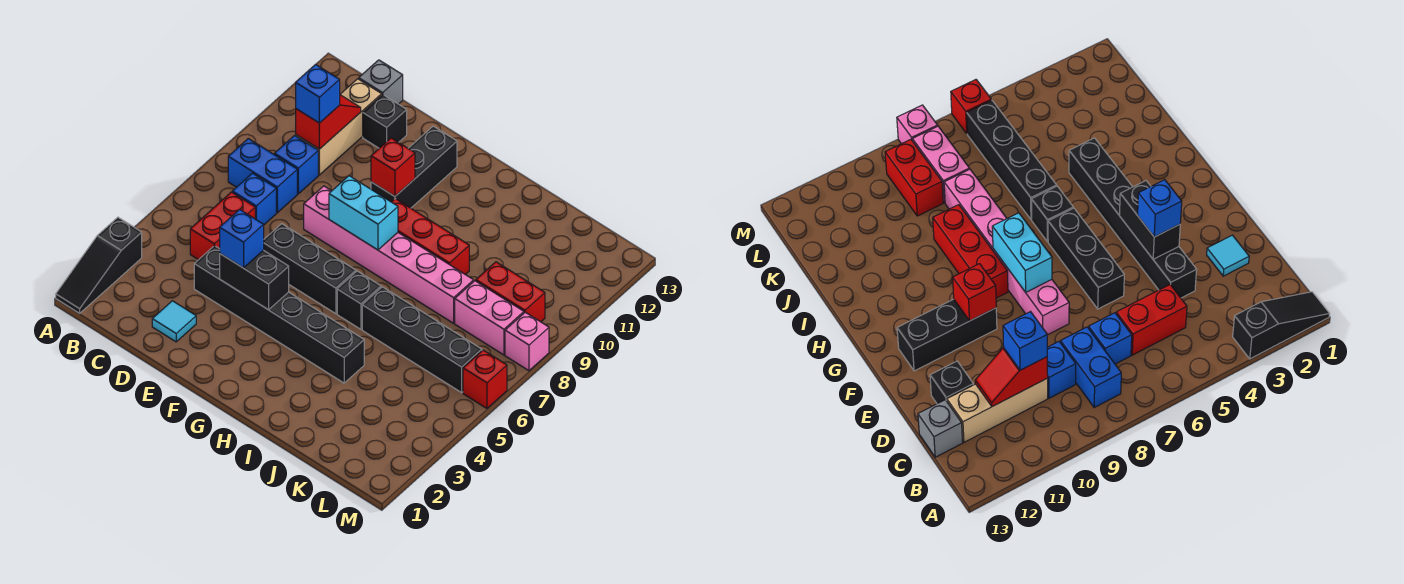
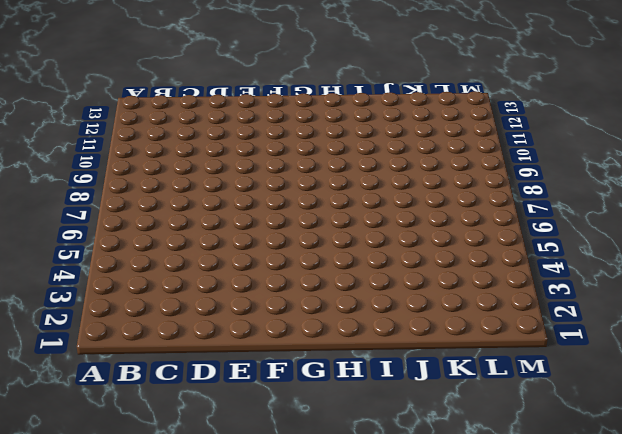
none -> black slope A1:A3 level 1 top 3
none -> blue brick B8:C8 level 1
none -> red brick C5:C6 level 1

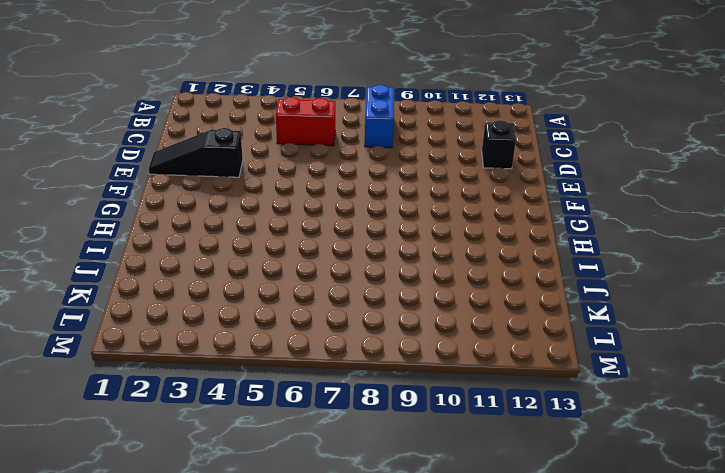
black slope E1:E3 level 1 top 3 -> black slope A1:A3 level 1 top 3
none -> blue brick C7 level 1
none -> blue brick C9 level 1
none -> tan brick C10:C12 level 1

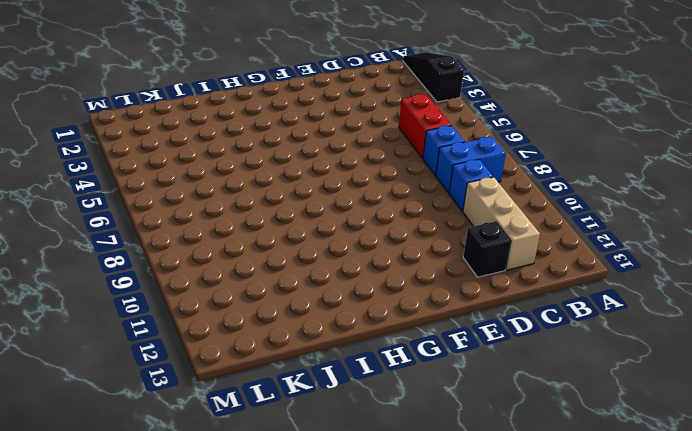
none -> grey brick C13 level 1
none -> cyan tile D2 level 1
none -> black brick D4:I4 level 1

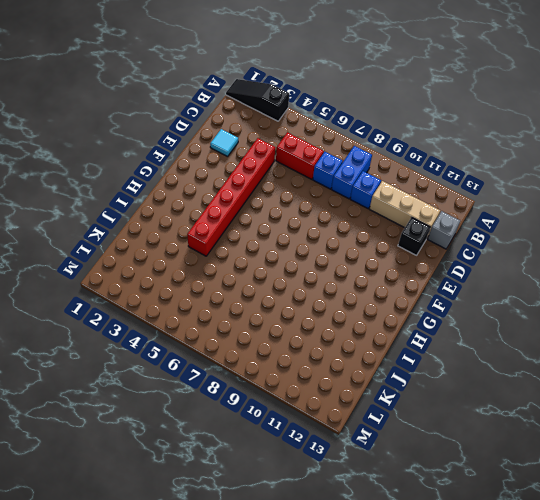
red brick D4:I4 level 1 -> black brick D4:I4 level 1
none -> black brick E6:G6 level 1
none -> pink brick E8:J8 level 1
none -> black brick F10:F12 level 1

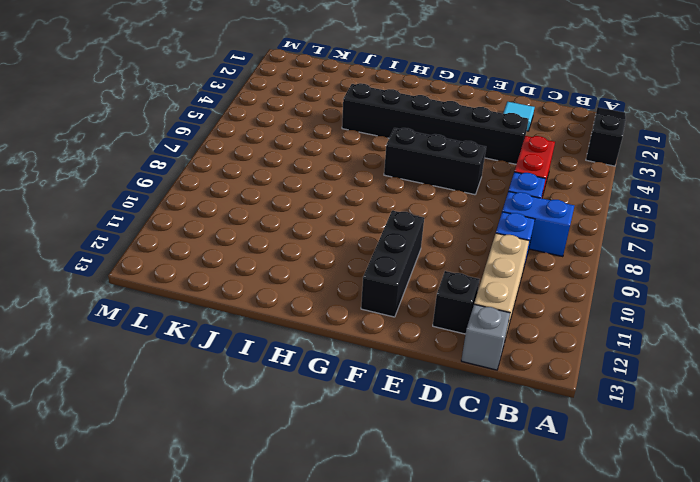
none -> pink brick E8:J8 level 1
none -> red brick G9:I9 level 1
none -> black brick H6 level 1

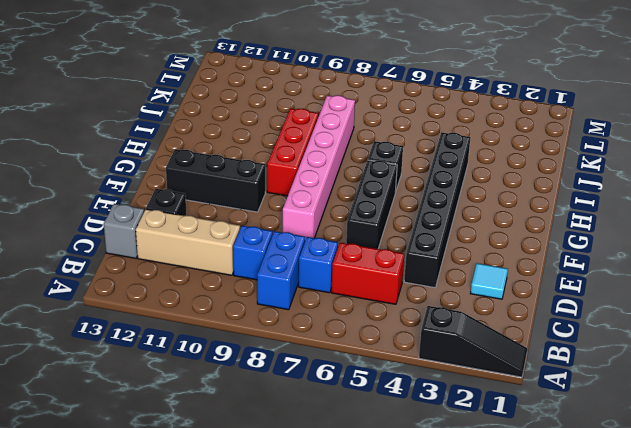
none -> black brick I6:L6 level 1
none -> pink brick K8:L8 level 1
none -> red brick K9:L9 level 1

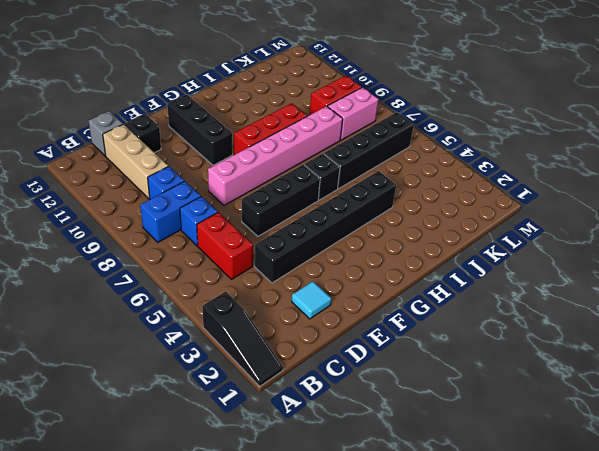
none -> red brick M6 level 1
none -> pink brick M8 level 1
none -> red slope C10:C11 level 2 top 10

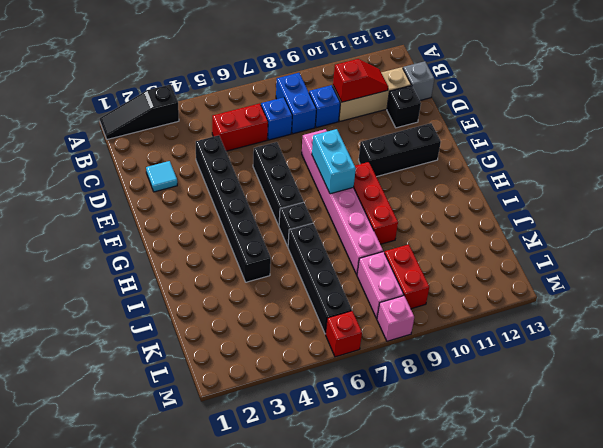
none -> black brick E4:F4 level 2
none -> red brick F10 level 2
none -> blue brick C10 level 3

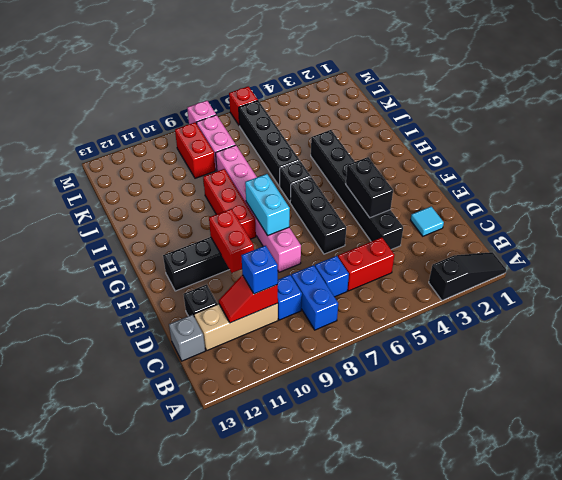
red brick E10:F10 level 2 -> red brick F10 level 2
none -> blue brick E4 level 3

